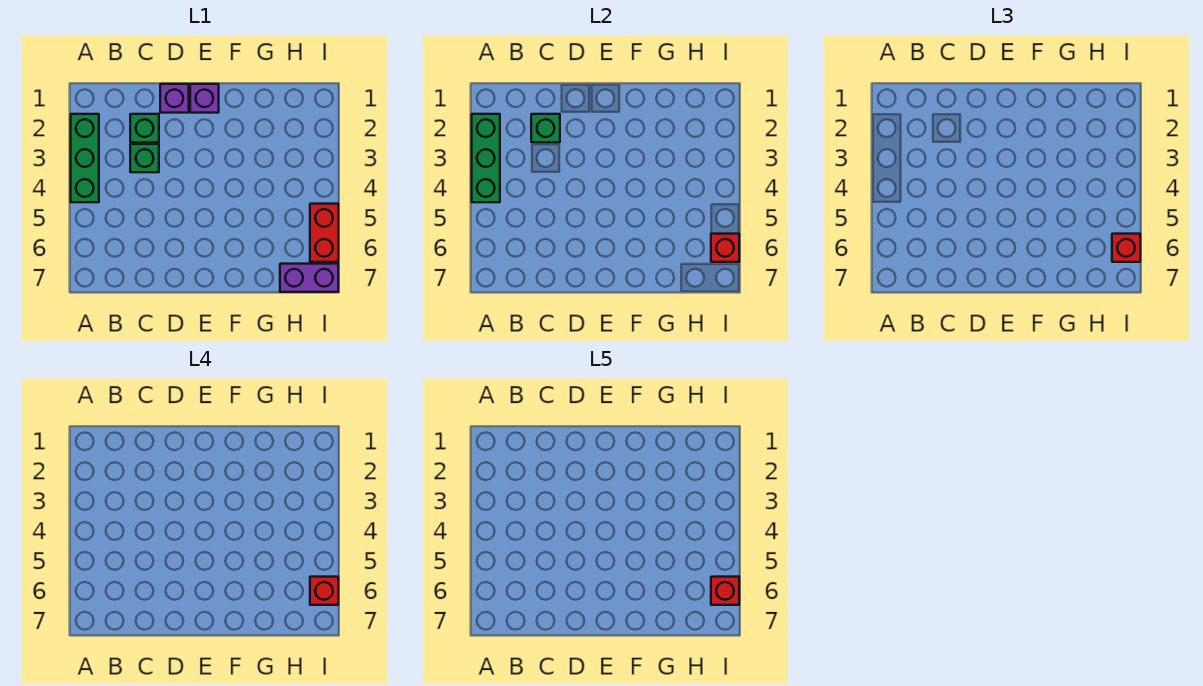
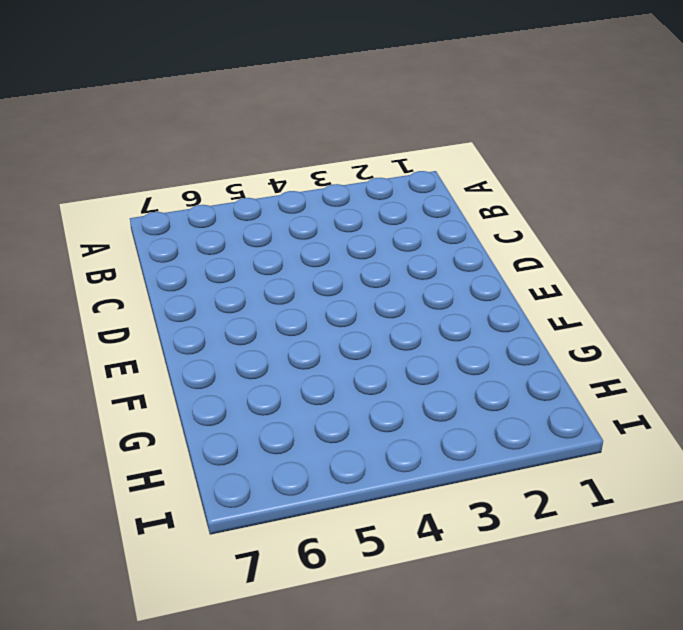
none -> green brick A2:A4 level 1
none -> green brick C2 level 1
none -> green brick C3 level 1

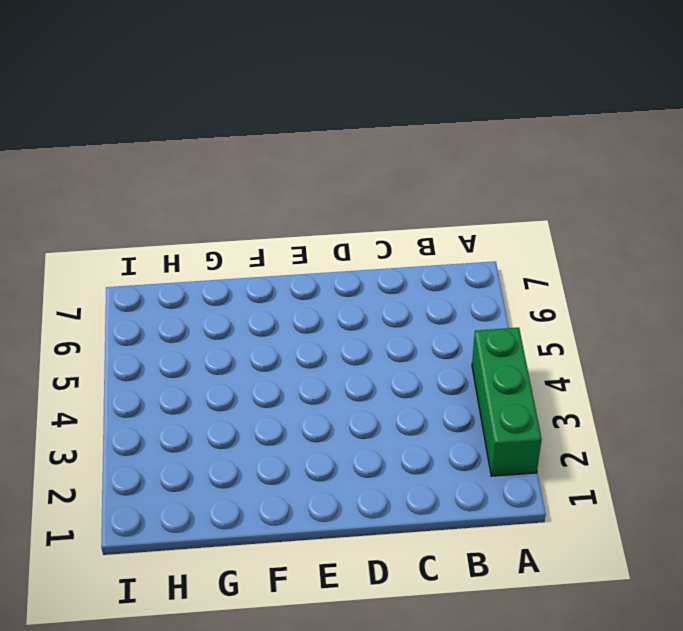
none -> green brick C2 level 1
none -> green brick C3 level 1
none -> purple brick D1 level 1

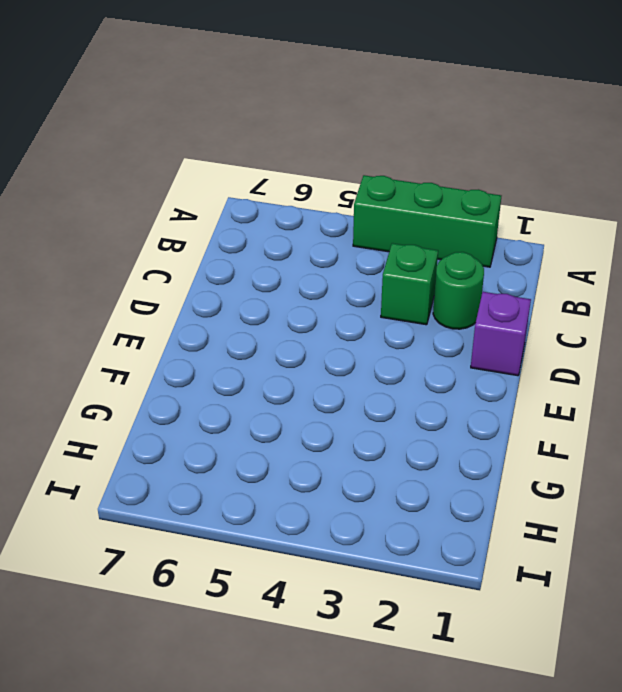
green round brick C2 level 1 -> green brick C2 level 1
none -> purple brick E1 level 1
none -> purple brick H7:I7 level 1
none -> red brick I5:I6 level 1

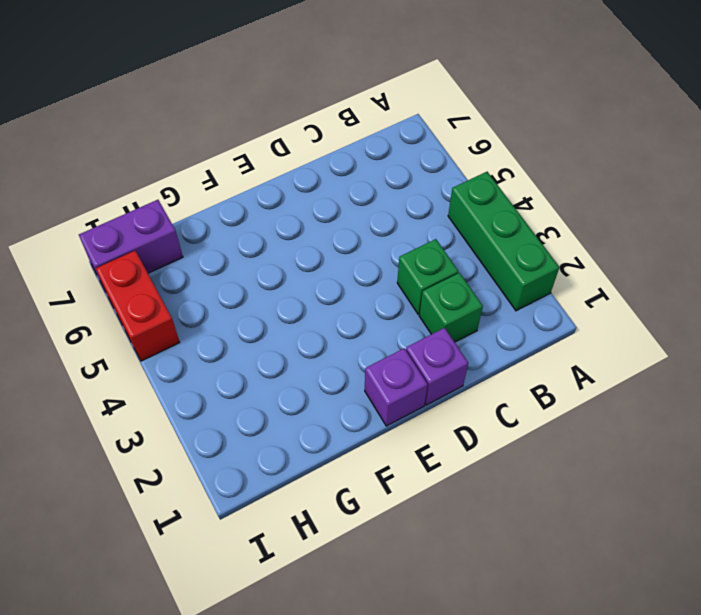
none -> green brick A2:A4 level 2
none -> green brick C2 level 2
none -> red brick I6 level 2

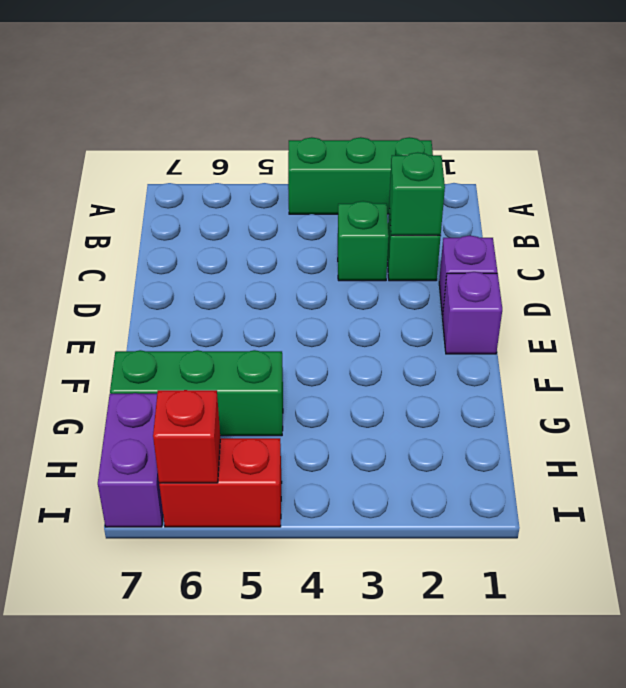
green brick G5:G7 level 1 -> green brick A2:A4 level 2
none -> red brick I6 level 3
none -> red brick I6 level 4
none -> red brick I6 level 5

